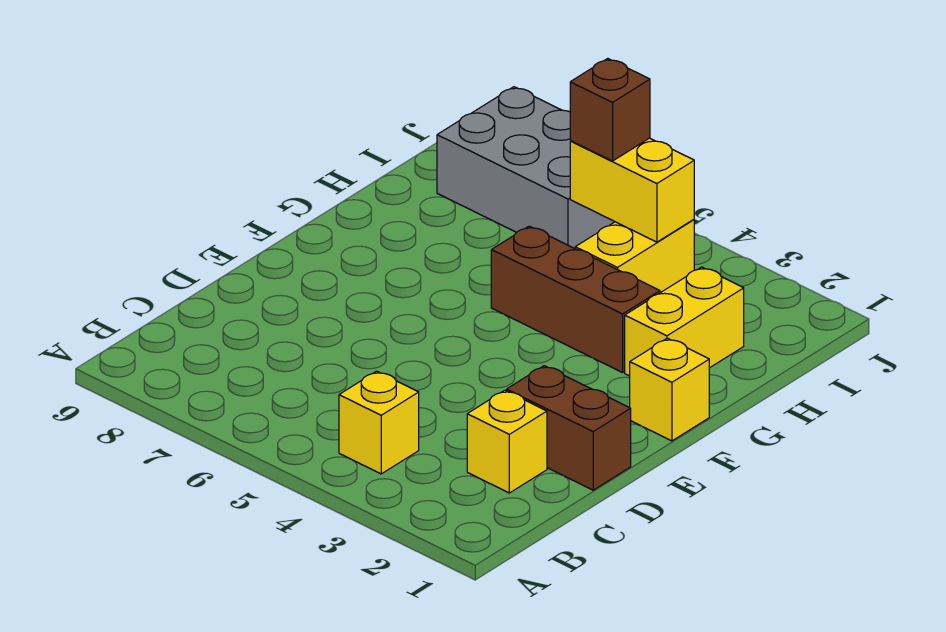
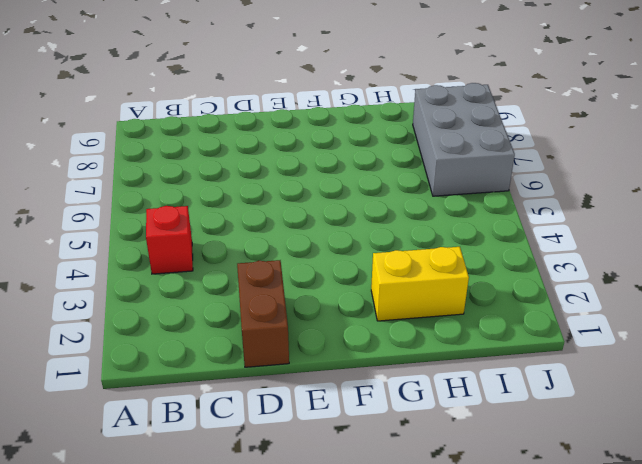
red brick B4 level 1 -> yellow brick B4 level 1
none -> yellow brick C2 level 1
none -> yellow brick F1 level 1

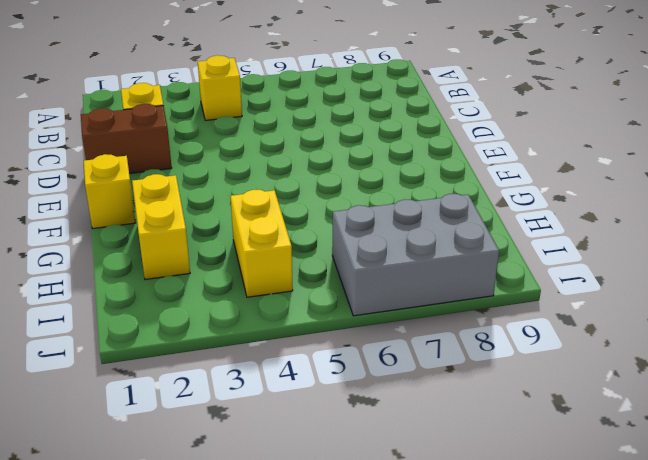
none -> brown brick G3:G5 level 1
none -> yellow brick I4:I5 level 2

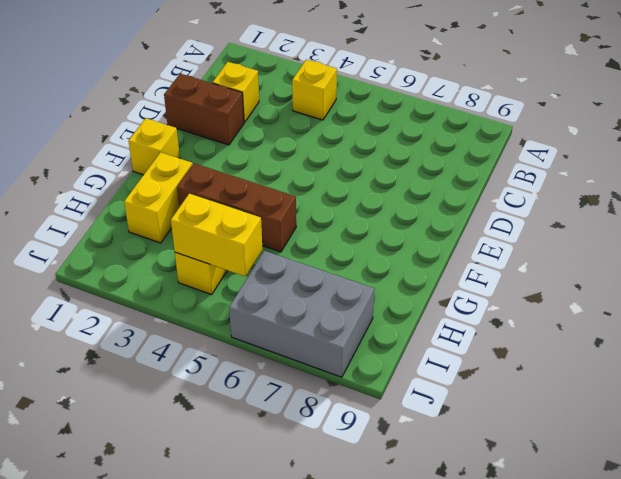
none -> brown brick I5 level 3

